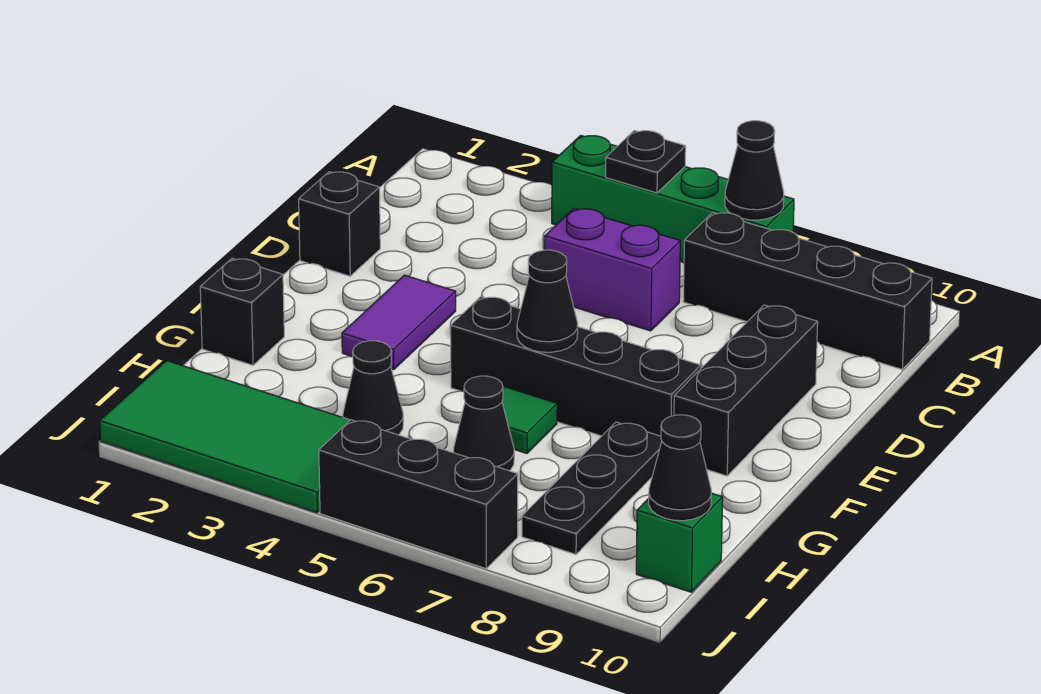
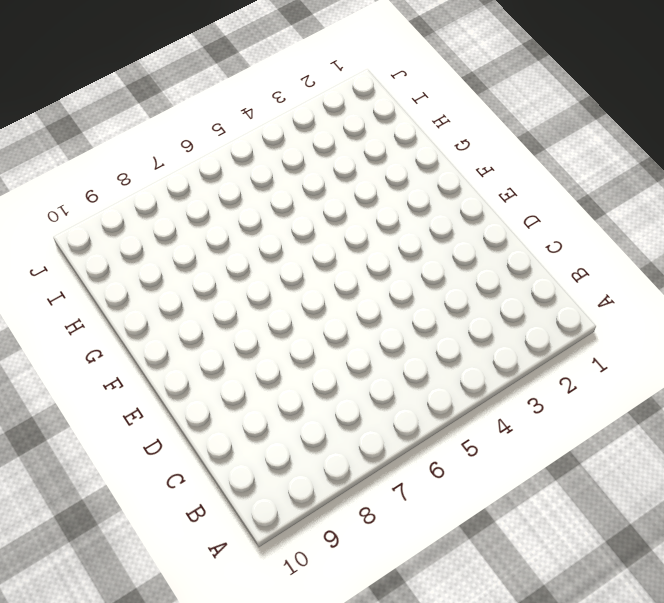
none -> green brick A4:A7 level 1
none -> black brick B7:B10 level 1
none -> purple brick C5:C6 level 1

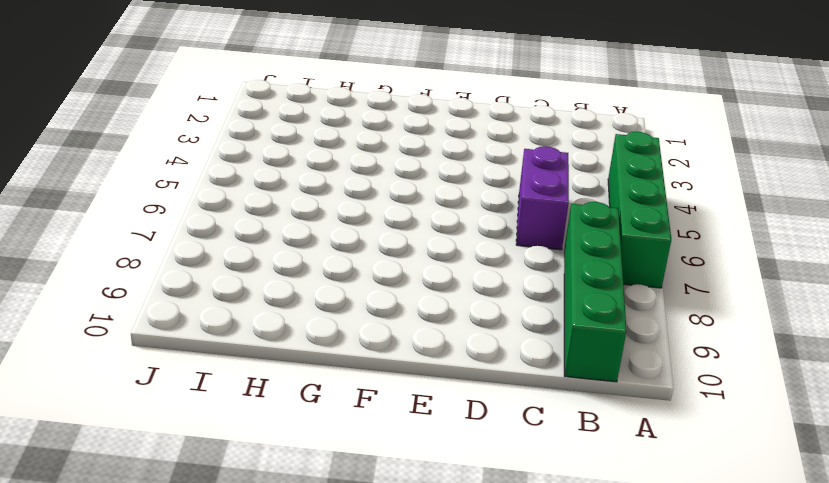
green brick B7:B10 level 1 -> black brick B7:B10 level 1
none -> black brick D1 level 1
none -> black brick D9:F9 level 1
none -> purple tile E3:F3 level 1

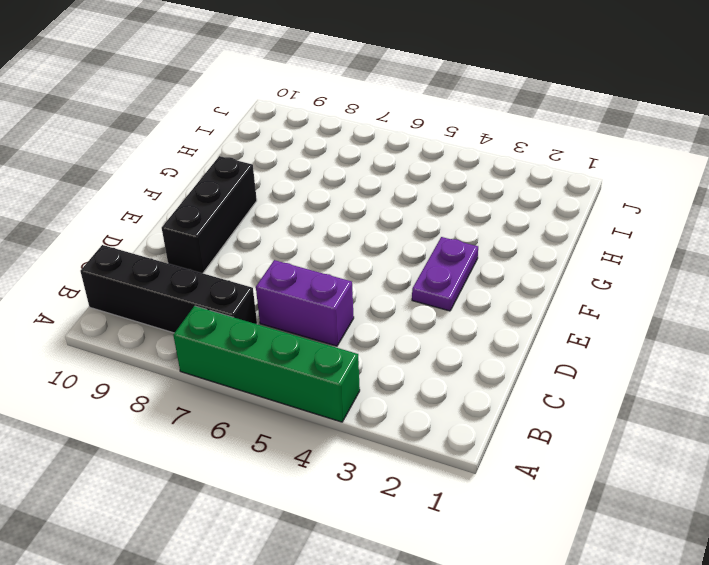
purple plate E3:F3 level 1 -> purple tile E3:F3 level 1
none -> black brick D1 level 1
none -> black brick F5:F8 level 1
none -> black brick G1 level 1

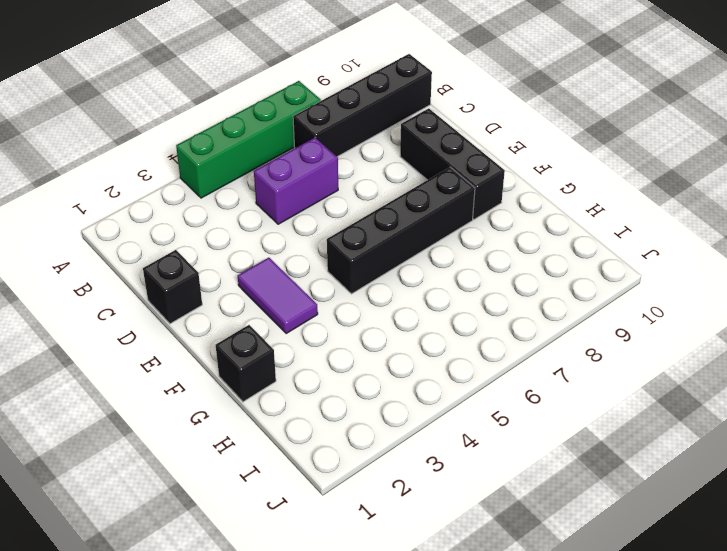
none -> green tile G6 level 1
none -> black plate G8:I8 level 1
none -> black cone H4 level 1

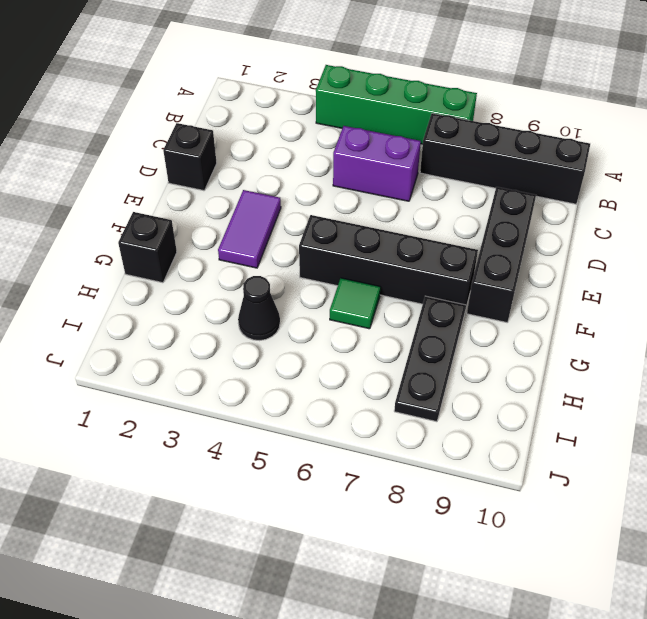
none -> black cone H6 level 1
none -> green tile I1:J4 level 1
none -> green brick I10 level 1

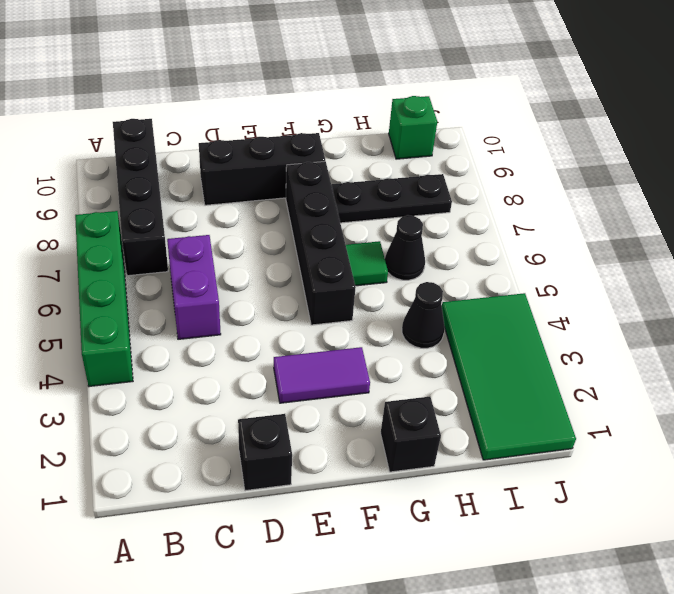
none -> black brick J5:J7 level 1
none -> black plate A5 level 2
none -> black cone A7 level 2

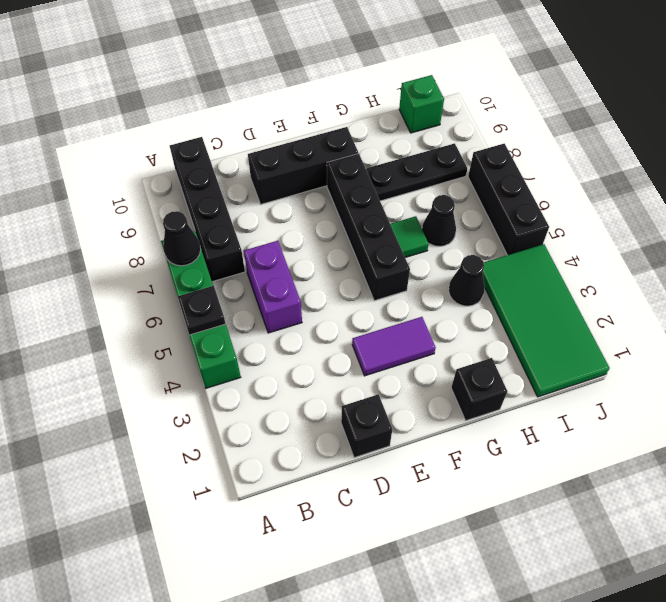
none -> black cone F6 level 2
none -> black cone I10 level 2

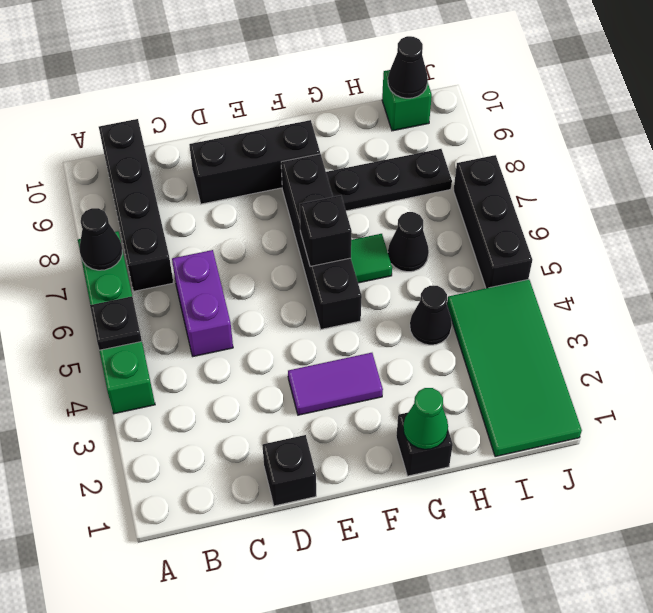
black brick F6 level 2 -> black cone F6 level 2
green cone G1 level 2 -> none

